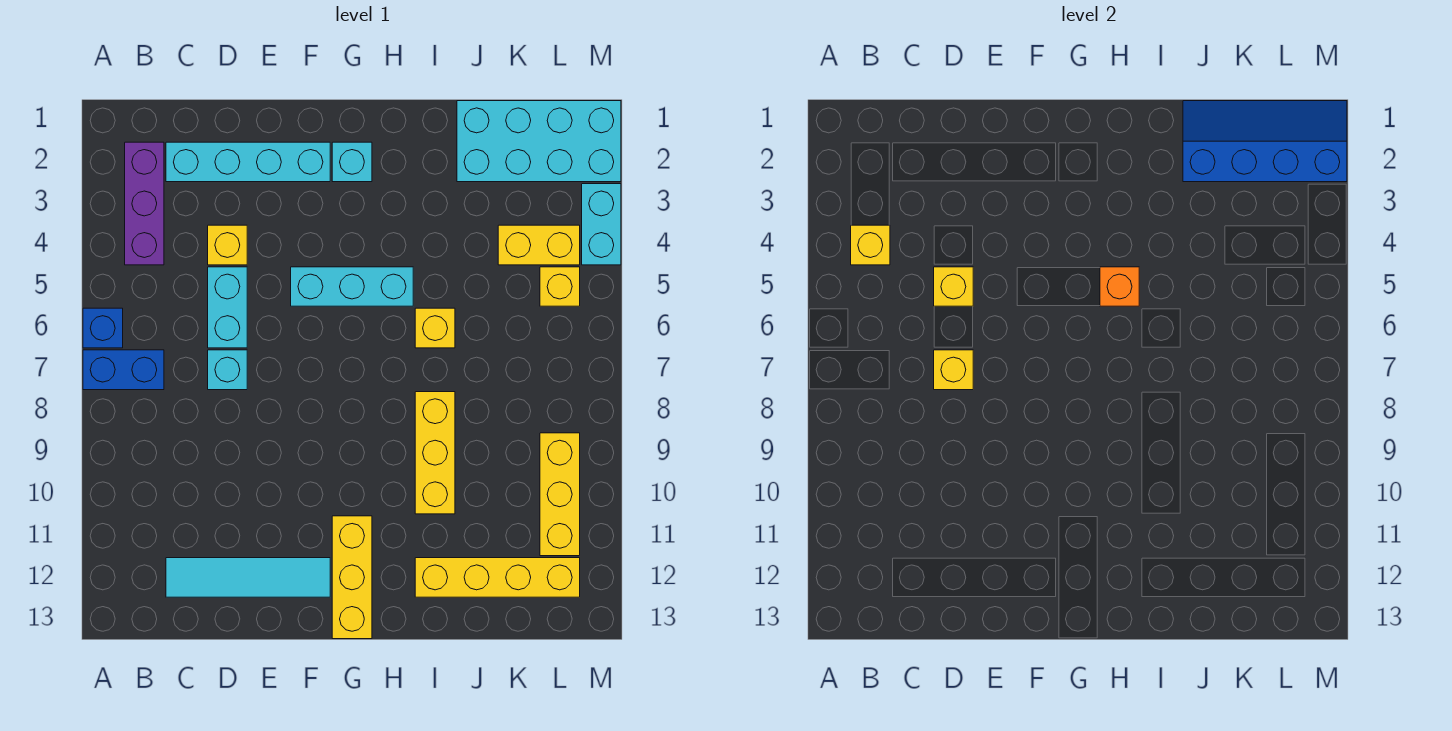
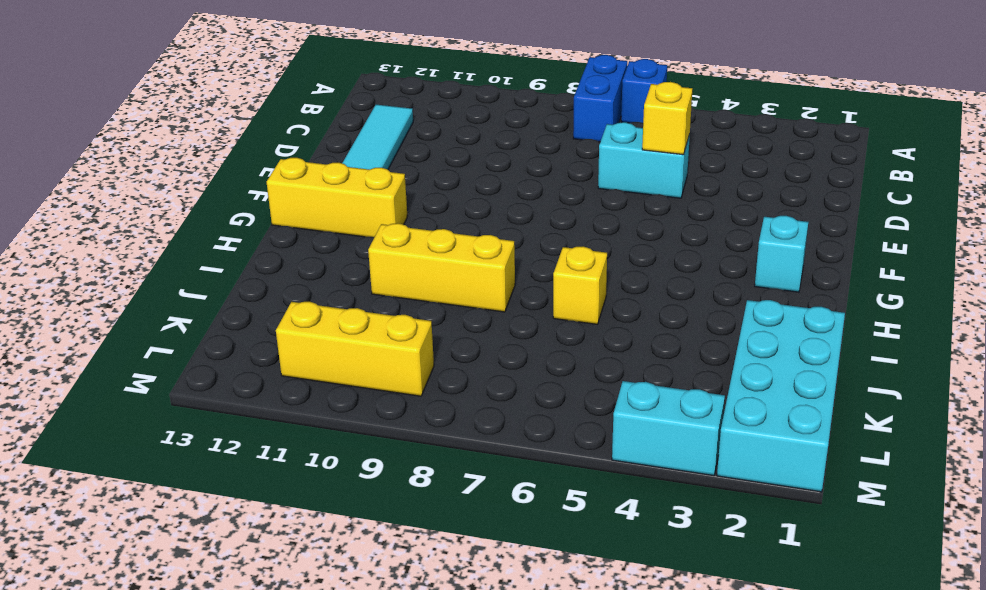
none -> purple brick B2:B4 level 1
none -> cyan brick C2:F2 level 1
none -> yellow brick D4 level 1

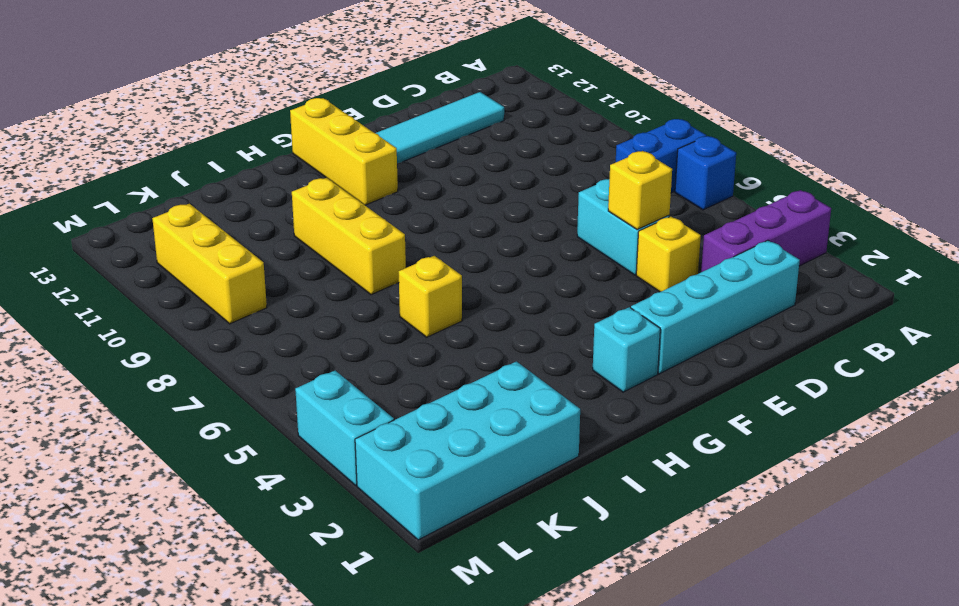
purple brick A3:C3 level 1 -> purple brick B2:B4 level 1
none -> cyan brick D7 level 1
none -> cyan brick F5:H5 level 1
none -> yellow brick I12:L12 level 1

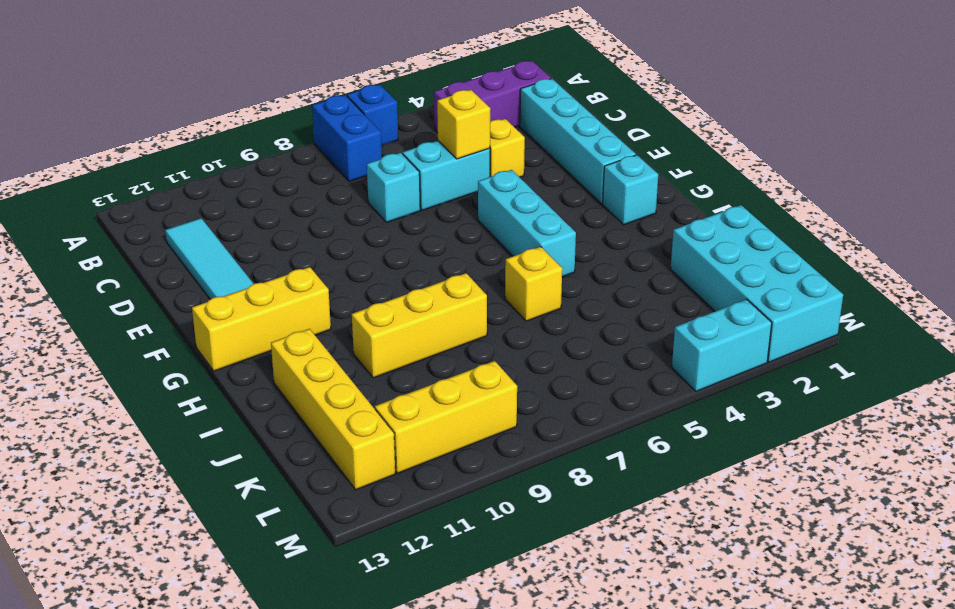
none -> yellow brick K4:L4 level 1
none -> yellow brick L5 level 1
none -> yellow brick B4 level 2

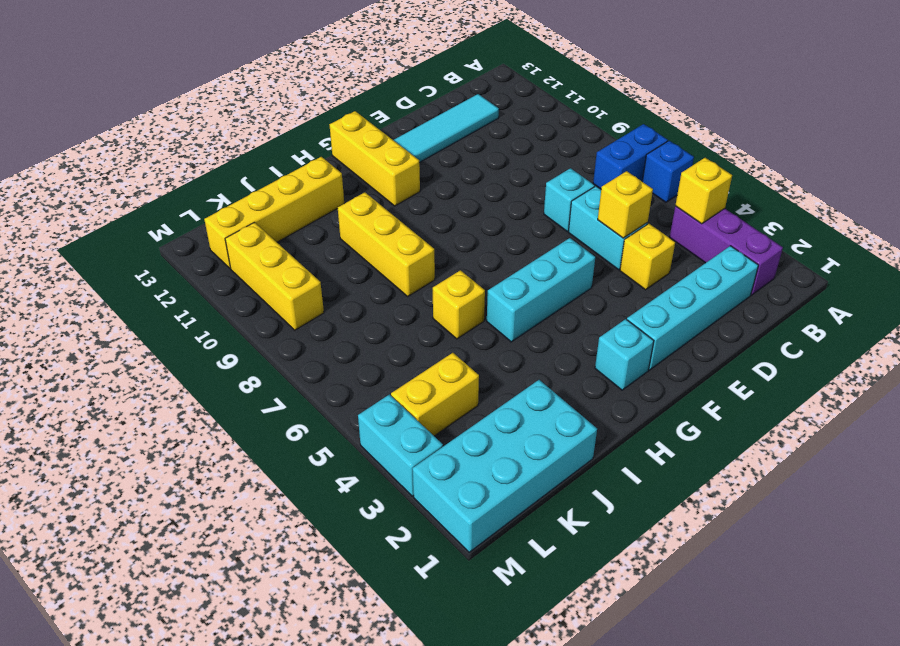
none -> yellow brick L5 level 1
none -> yellow brick D7 level 2
none -> orange brick H5 level 2

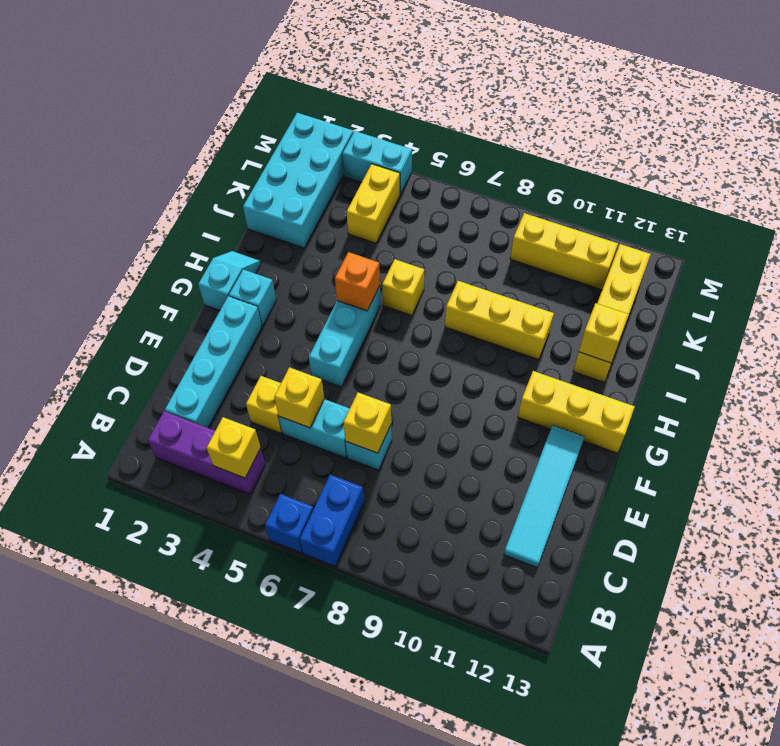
cyan slope G1:H1 level 1 top G -> none
yellow brick I12 level 2 -> yellow brick L5 level 1
none -> blue slope J1:M2 level 2 top 2

